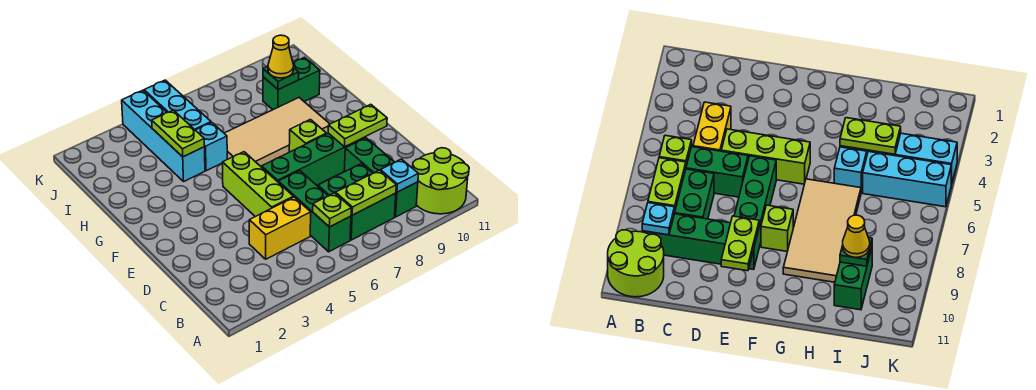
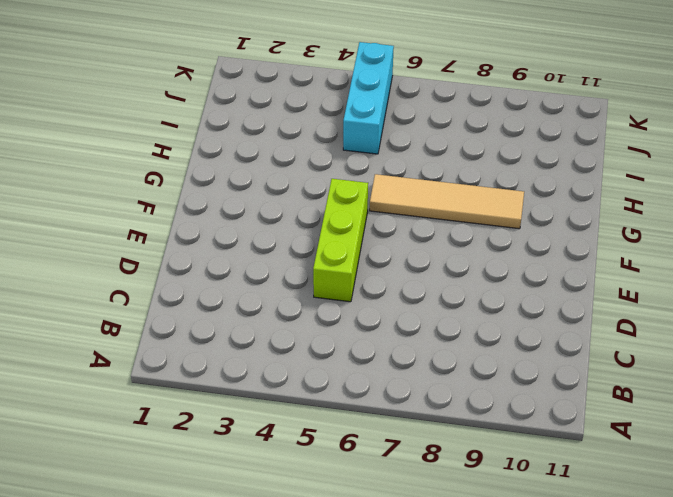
tan tile G6:G9 level 1 -> tan tile G6:H9 level 1
none -> lime round brick A10:B11 level 1
none -> green brick B6:D6 level 1
none -> green brick B7:C8 level 1

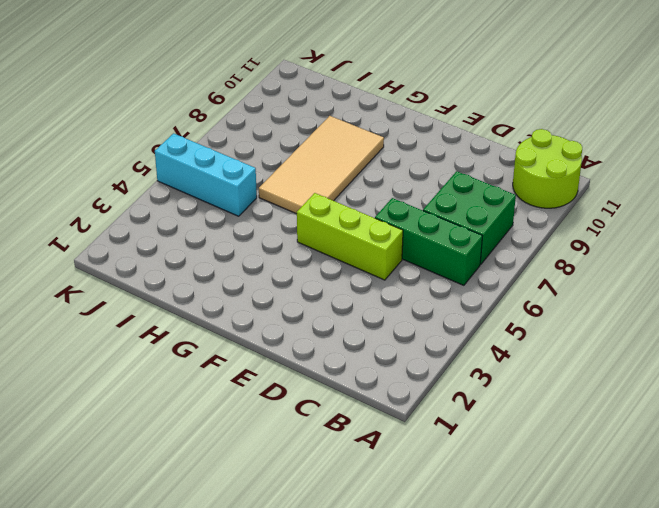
none -> green brick B9:D9 level 1
none -> yellow brick C4:C5 level 1
none -> green brick E6:E9 level 1

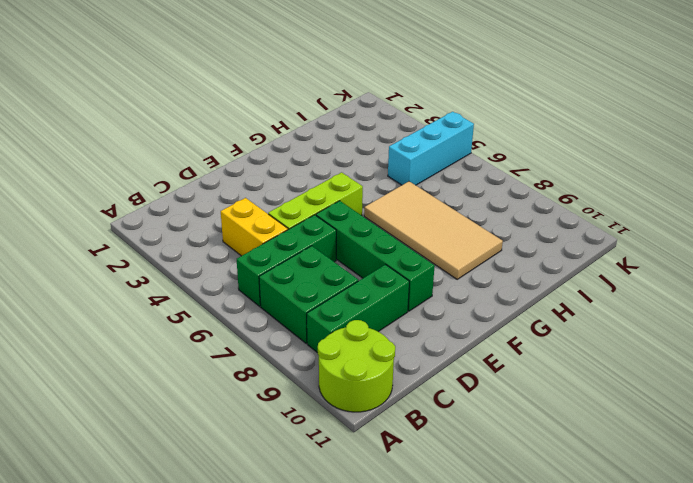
none -> lime brick F8 level 1
none -> cyan brick H4:K4 level 1
none -> cyan brick H5 level 1

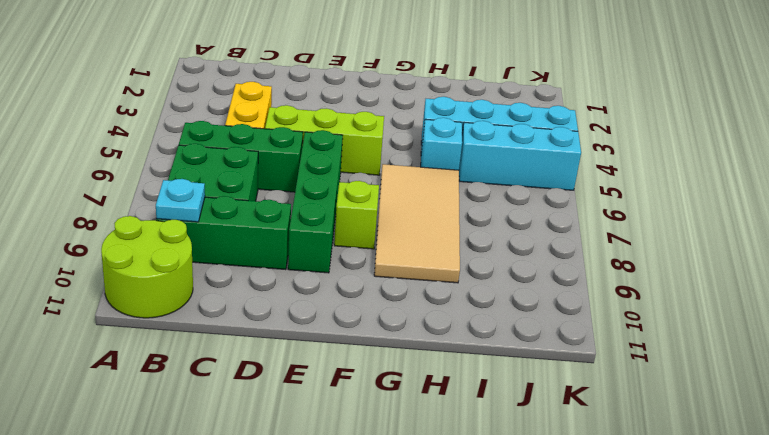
none -> green brick I9:I10 level 1
none -> lime plate B6 level 2
none -> lime plate B7:B8 level 2

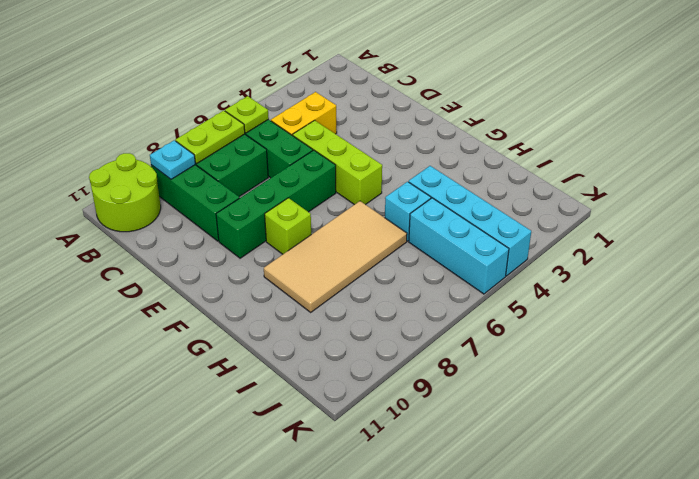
none -> green brick I9:I10 level 1
none -> lime plate E9:E10 level 2
none -> lime plate H4:I4 level 2

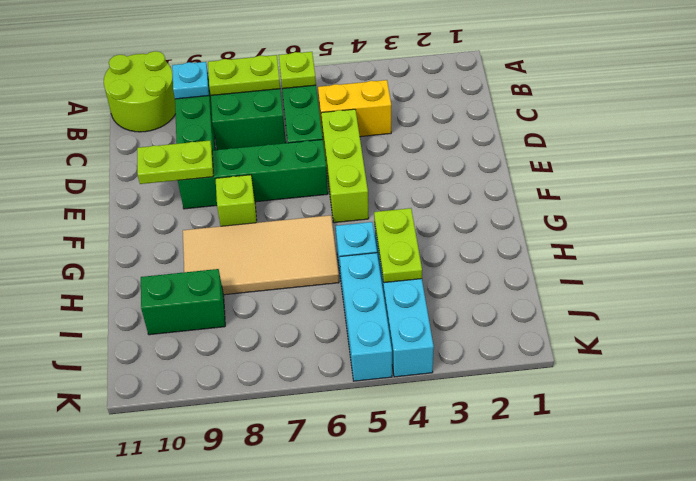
none -> green plate I9 level 2
none -> yellow cone I9 level 3

